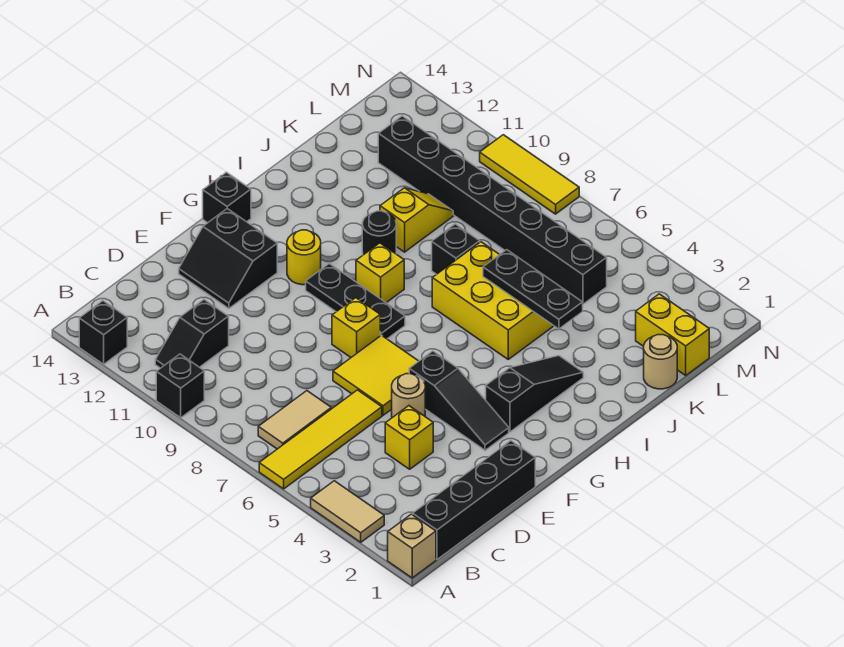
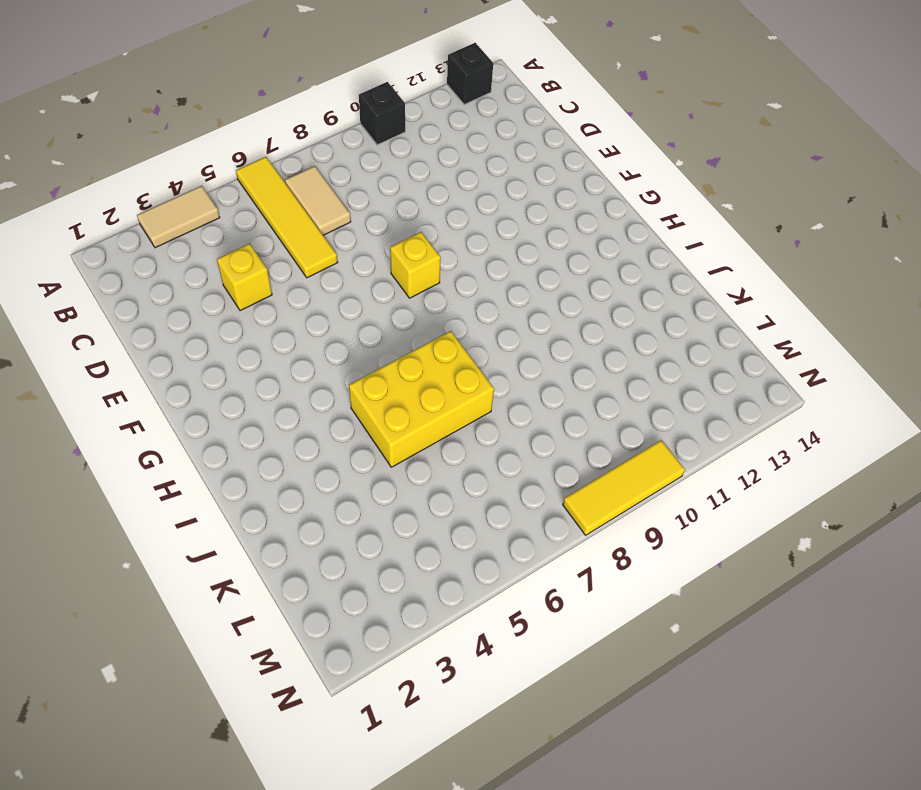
none -> tan brick A1 level 1
none -> black brick B1:E1 level 1
none -> black slope B11:C11 level 1 top C

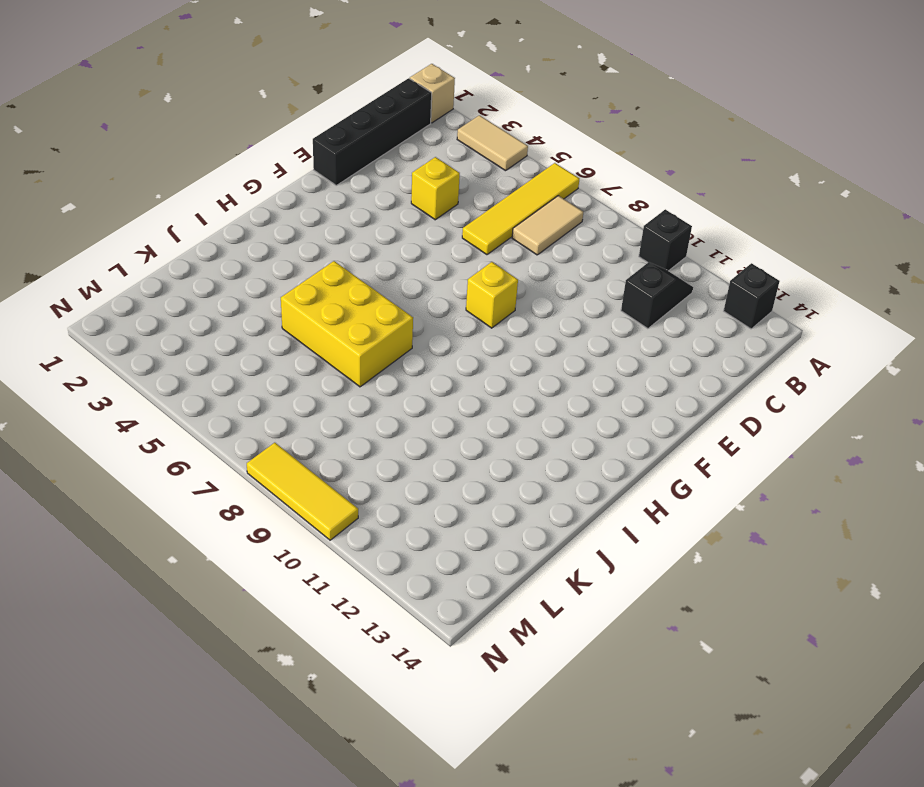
none -> tan round brick E5 level 1
none -> yellow tile E6:F7 level 1
none -> black slope E12:F13 level 1 top F

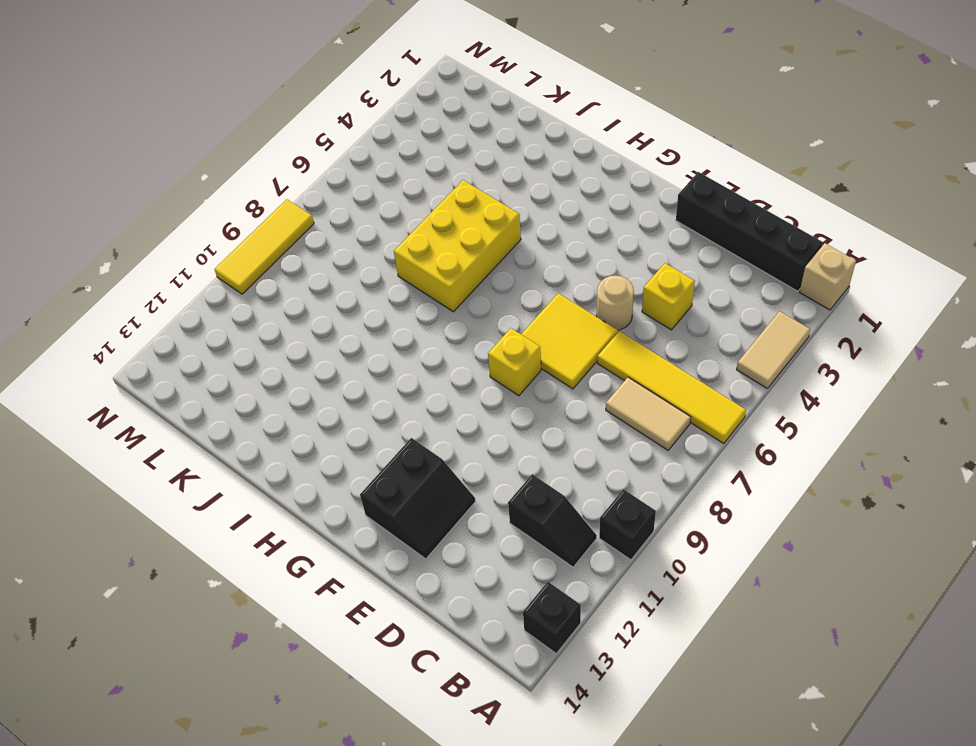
none -> black slope F3:F5 level 1 top 5
none -> black slope G3:I3 level 1 top G
none -> black plate G8:G10 level 1

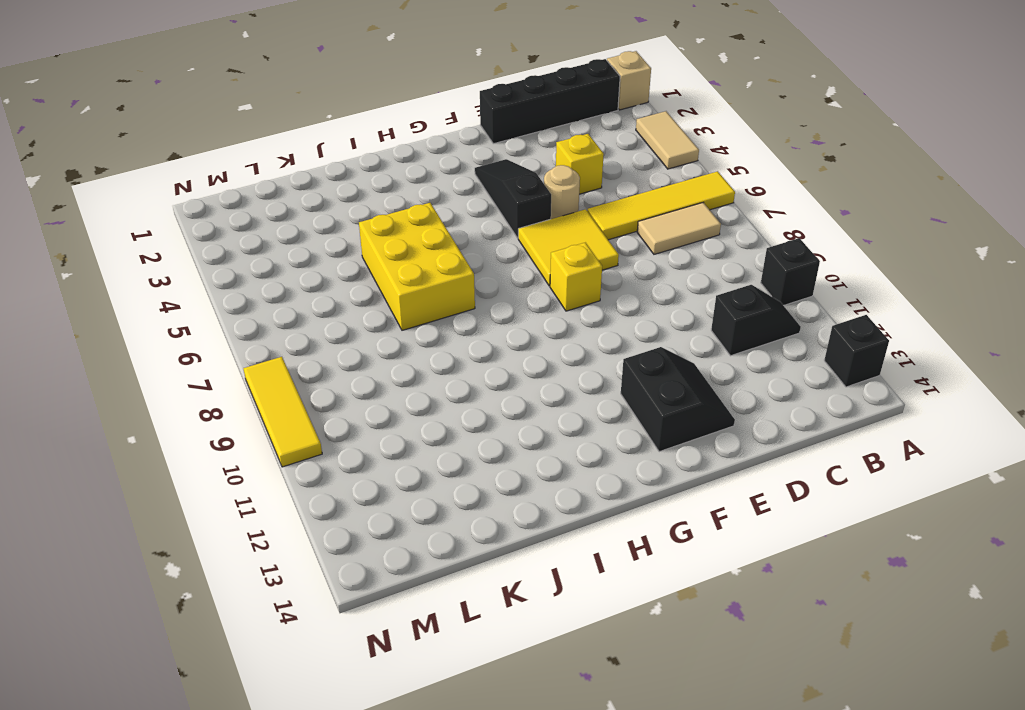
none -> black slope G3:I3 level 1 top G
none -> black plate G8:G10 level 1
none -> yellow round brick G11 level 1

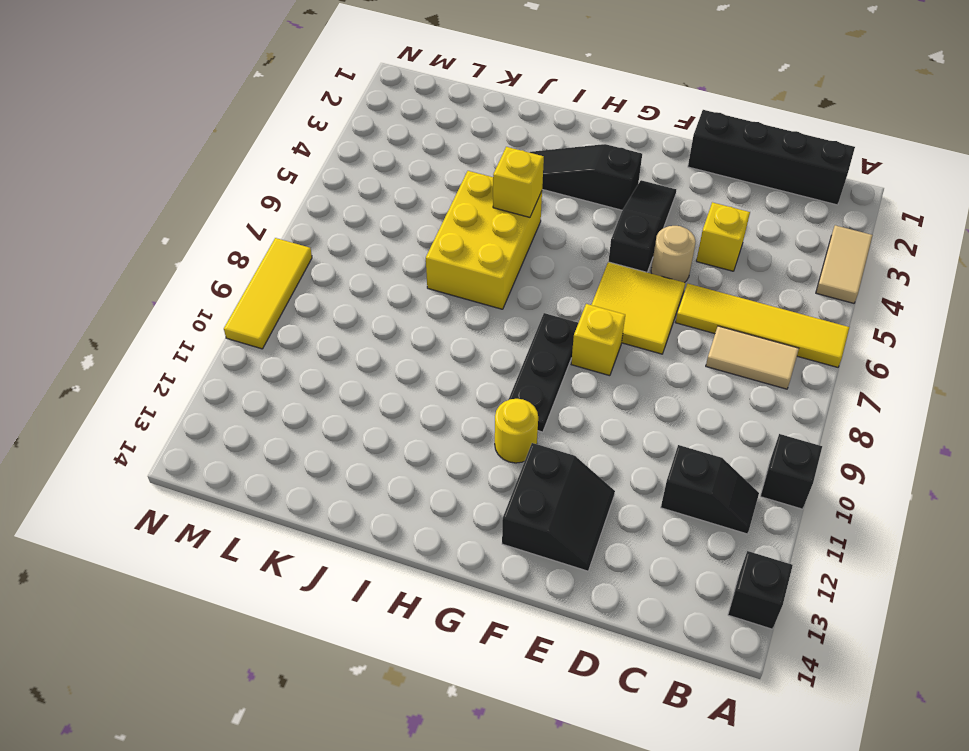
yellow brick I5 level 2 -> yellow brick H9 level 1
none -> tan brick A1 level 1
none -> black brick G14 level 1
none -> black round brick I10 level 1

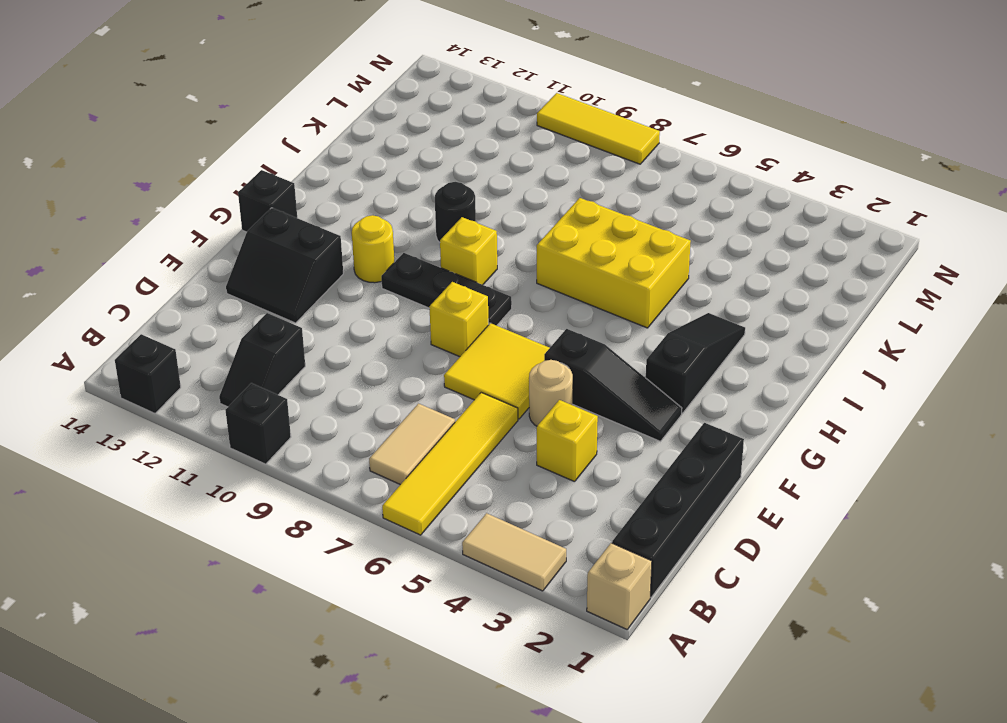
none -> black brick J8 level 1
none -> yellow slope J10:K10 level 1 top J
none -> tan round brick K1 level 1

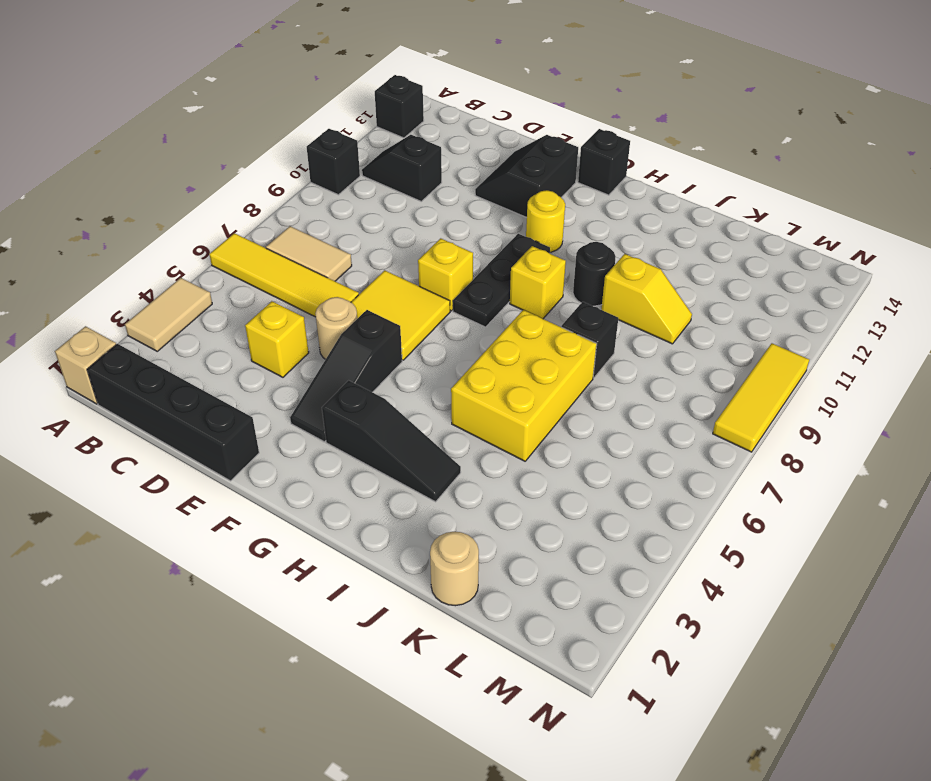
none -> yellow brick L1:L2 level 1
none -> black brick L5:L12 level 1
none -> black plate J4:J6 level 2

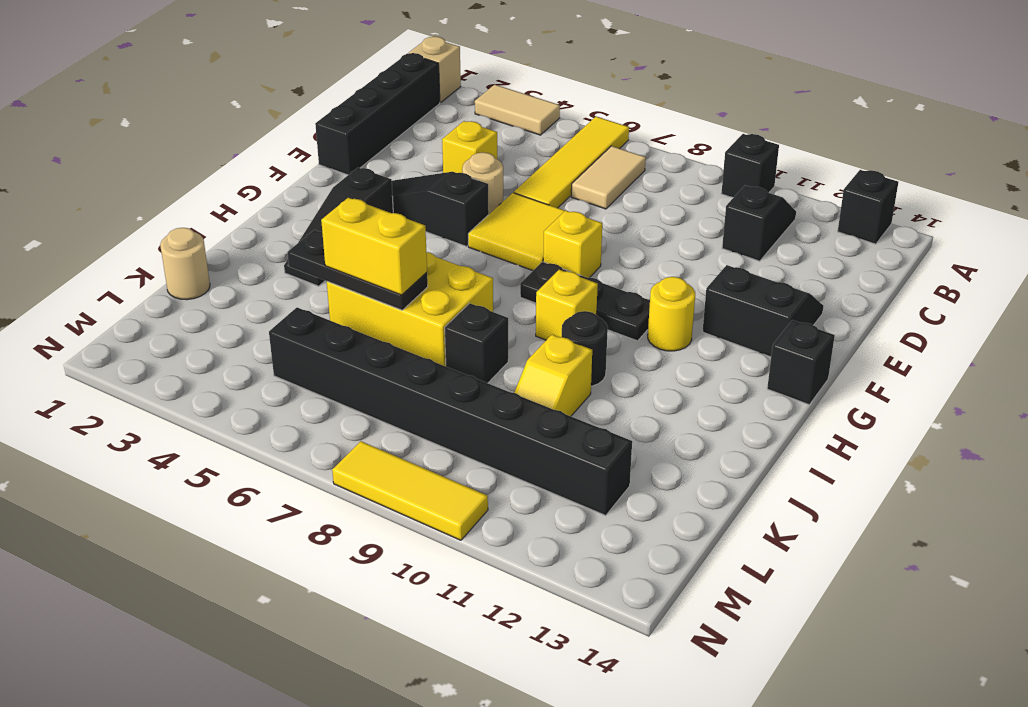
yellow brick J5:J6 level 3 -> yellow brick L1:L2 level 1

